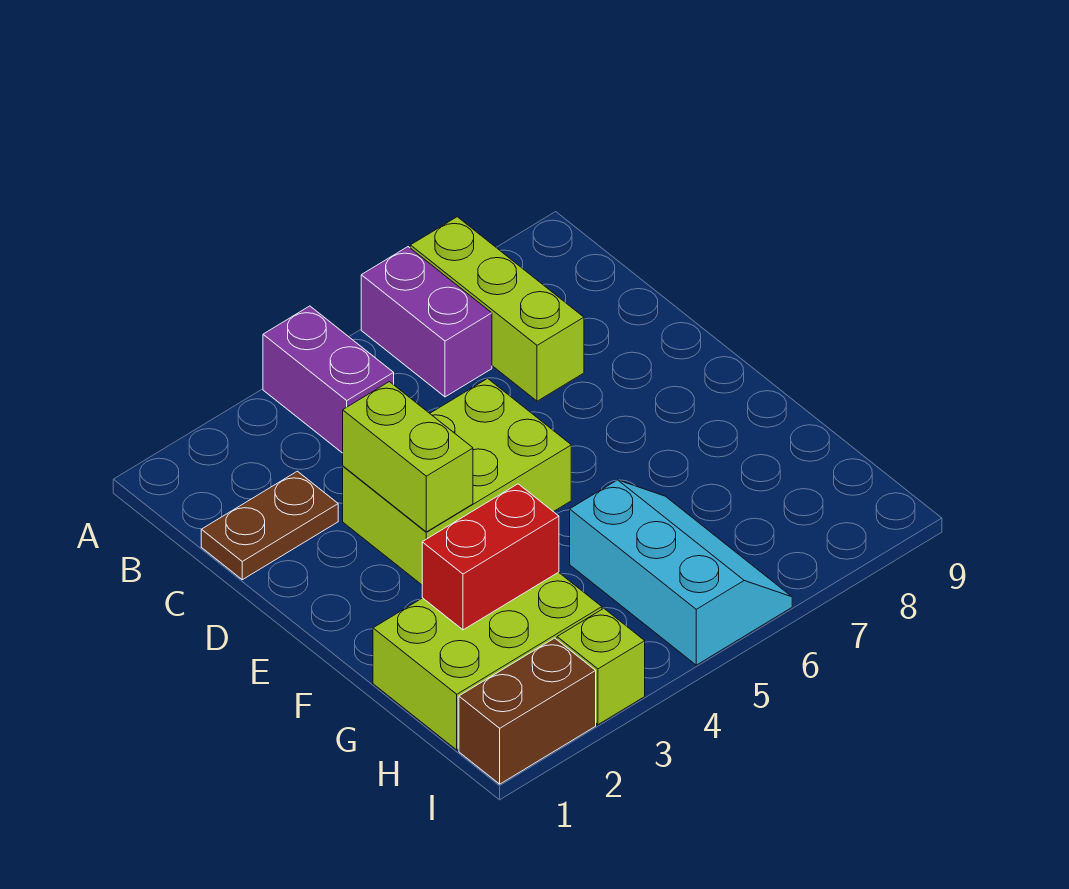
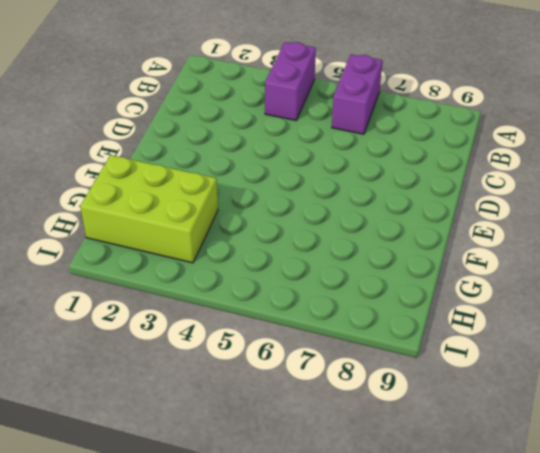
none -> lime brick A7:C7 level 1
none -> brown plate C1:C2 level 1

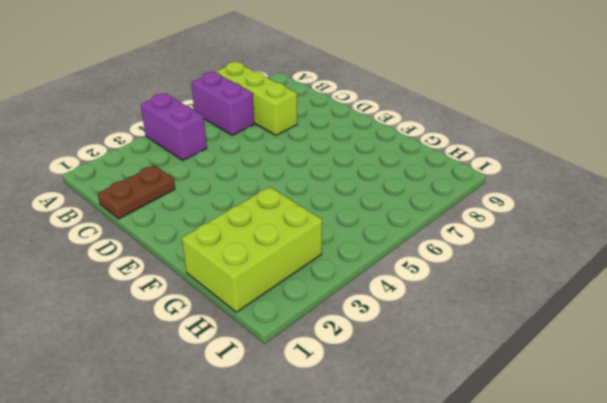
none -> lime brick D3:E5 level 1
none -> cyan slope G5:I6 level 1 top 5

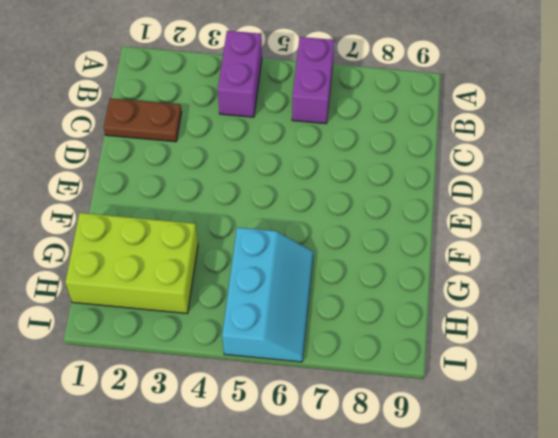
none -> lime brick A7:C7 level 1
none -> lime brick D3:E5 level 1

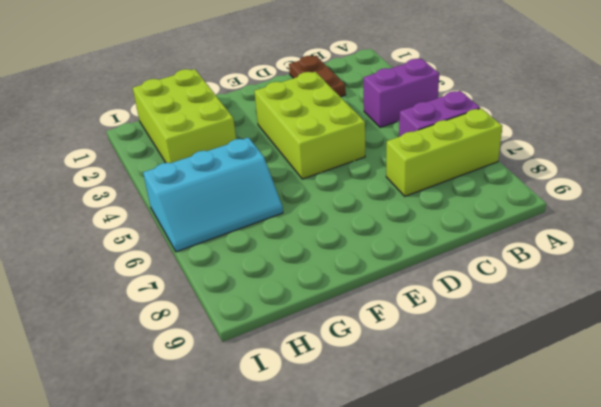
none -> brown brick I1:I2 level 1
none -> lime brick I3 level 1

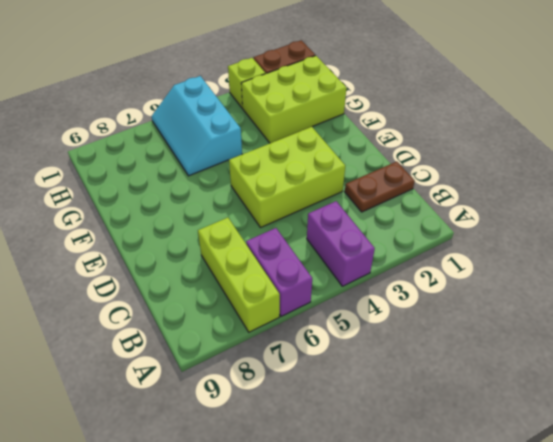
none -> lime brick D3:E3 level 2
none -> red brick G2:G3 level 2

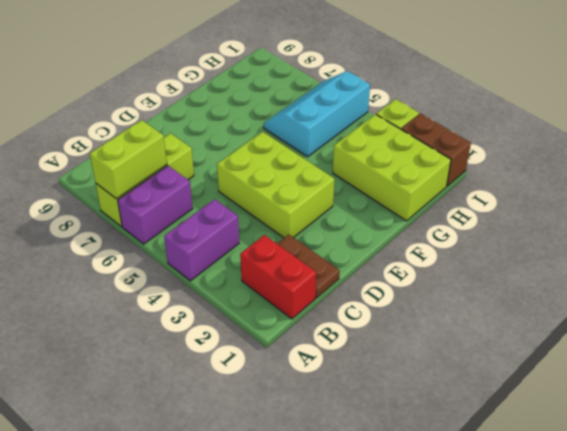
lime brick A7:B7 level 2 -> lime brick D3:E3 level 2
red brick B1:B2 level 1 -> red brick G2:G3 level 2

